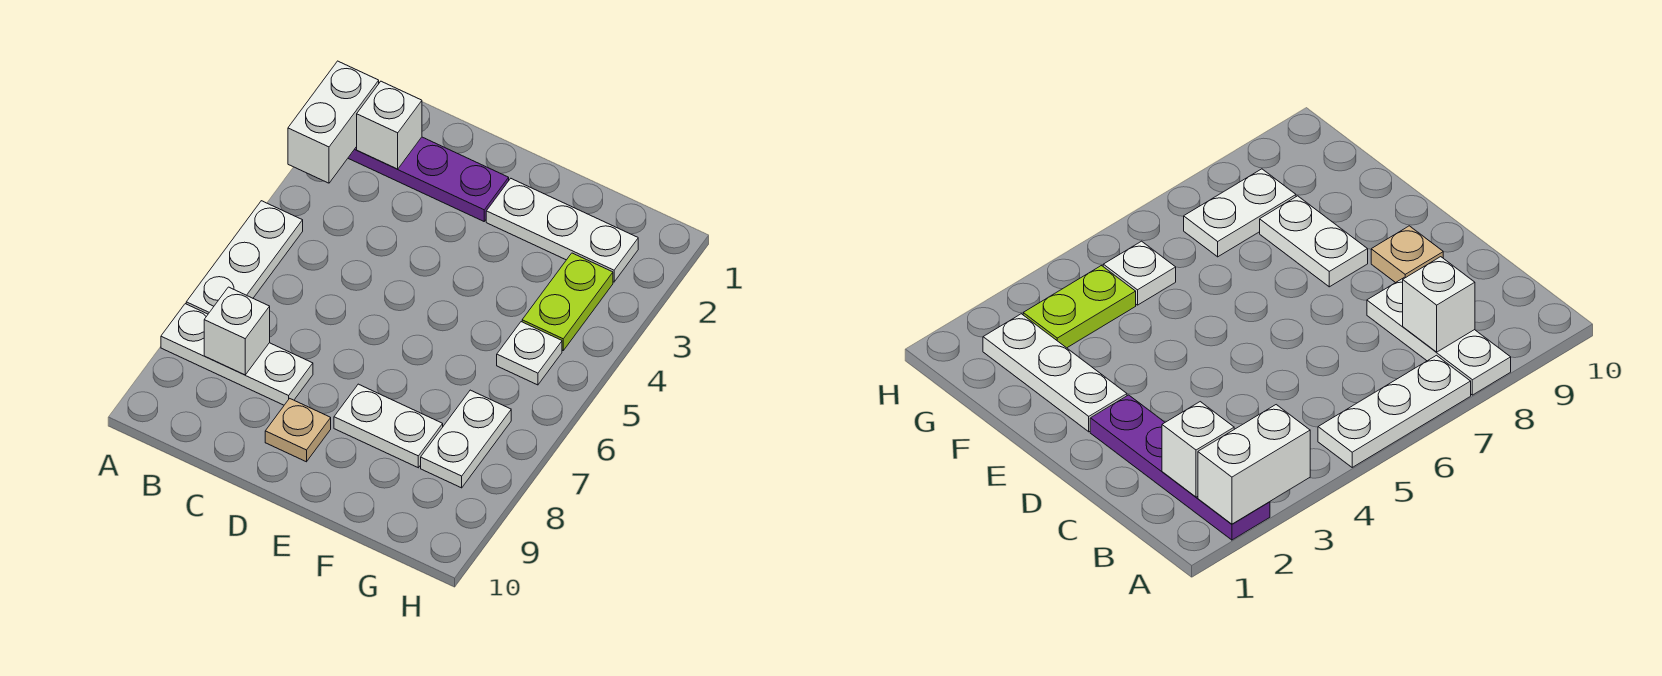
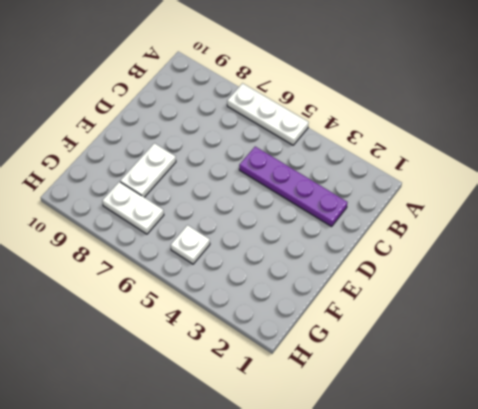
purple plate C2:C5 level 1 -> purple plate A2:D2 level 1
none -> white plate A8:C8 level 1
none -> tan plate D9 level 1
none -> white plate E2:G2 level 1

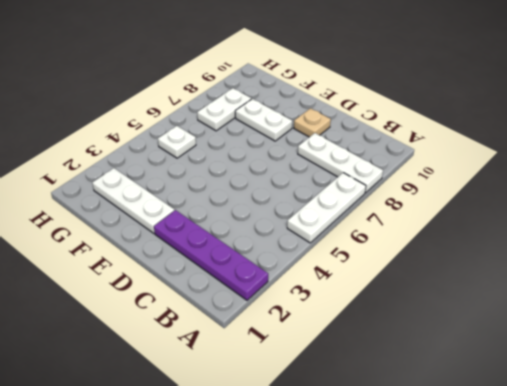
none -> lime plate G3:G4 level 1
none -> white brick A2:A3 level 2
none -> white brick B2 level 2

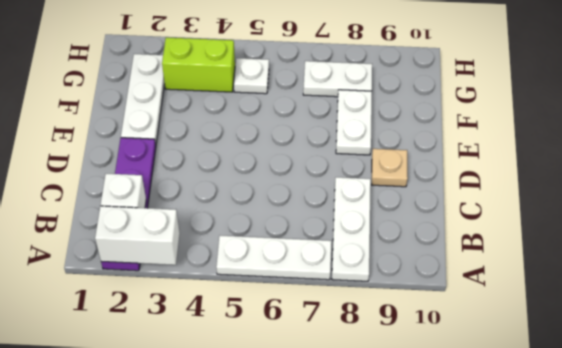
lime brick G3:G4 level 1 -> lime plate G3:G4 level 1
none -> white brick B8 level 2

